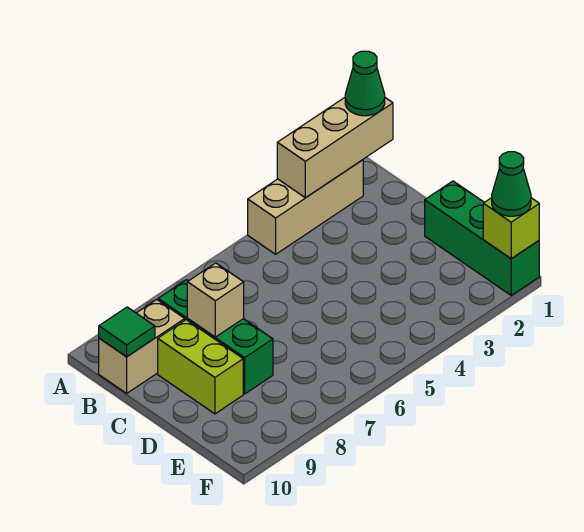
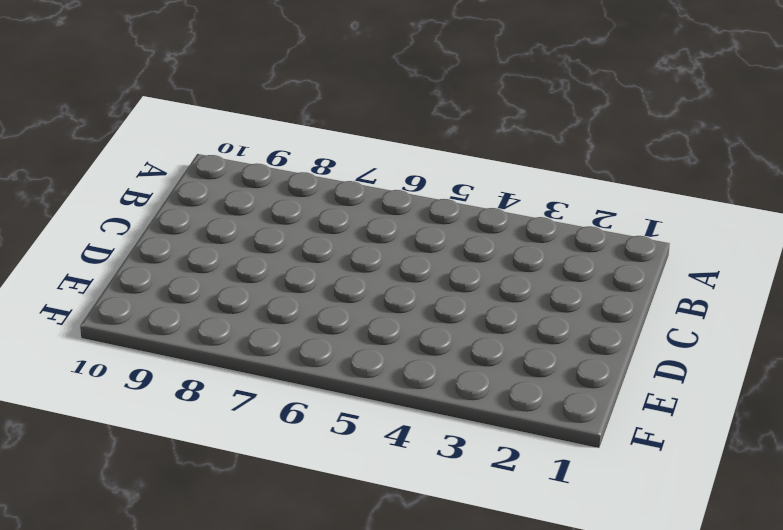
none -> tan brick A2:A4 level 1
none -> green brick B8:D8 level 1

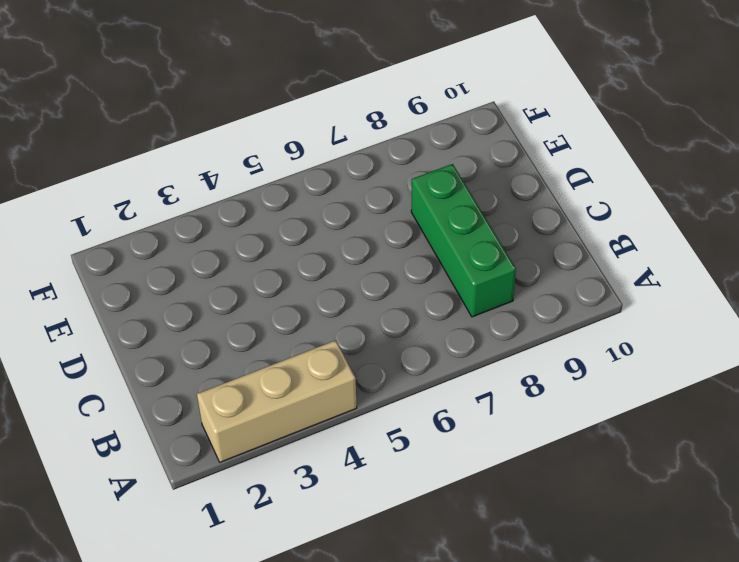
none -> tan brick B9:B10 level 1
none -> lime brick C9:D9 level 1

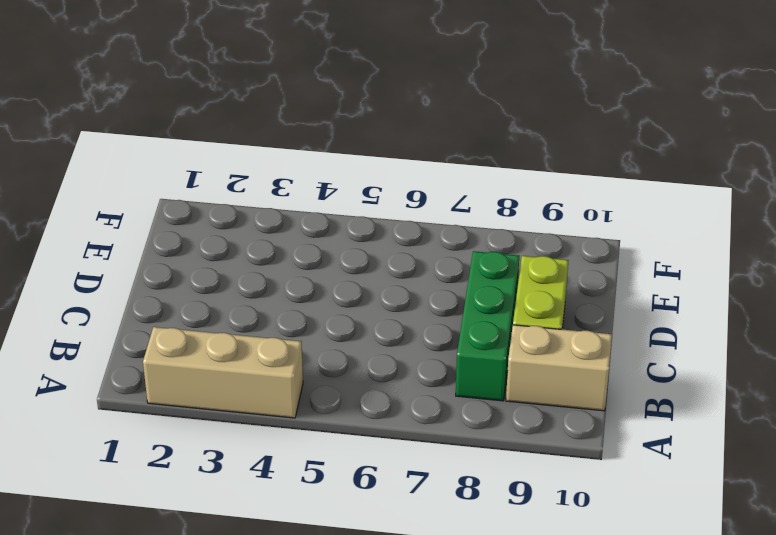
none -> green brick D1:F1 level 1
none -> tan brick A1:A3 level 2

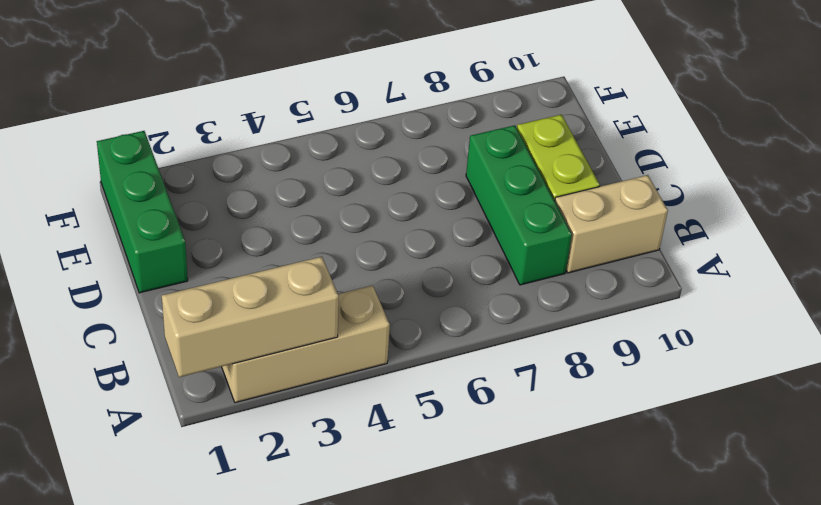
none -> green tile B10 level 2
none -> tan brick C8 level 2

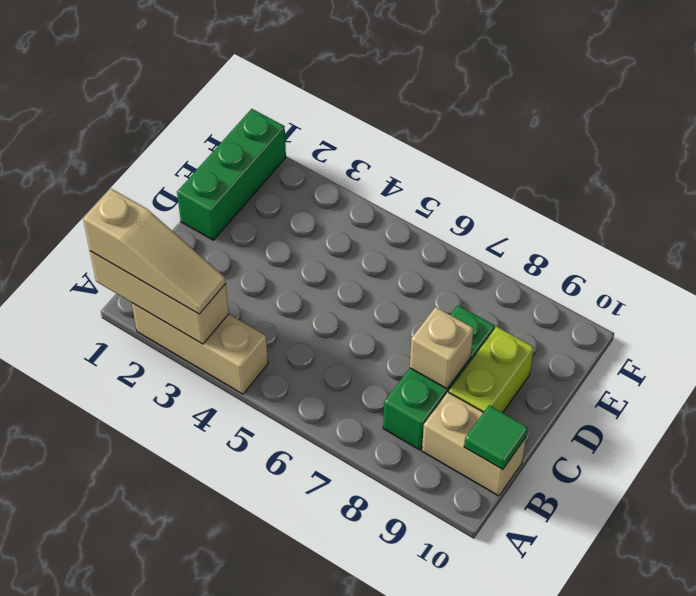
tan slope A1:A3 level 3 top 1 -> green cone A1 level 3
none -> lime brick F1 level 2
none -> green cone F1 level 3

